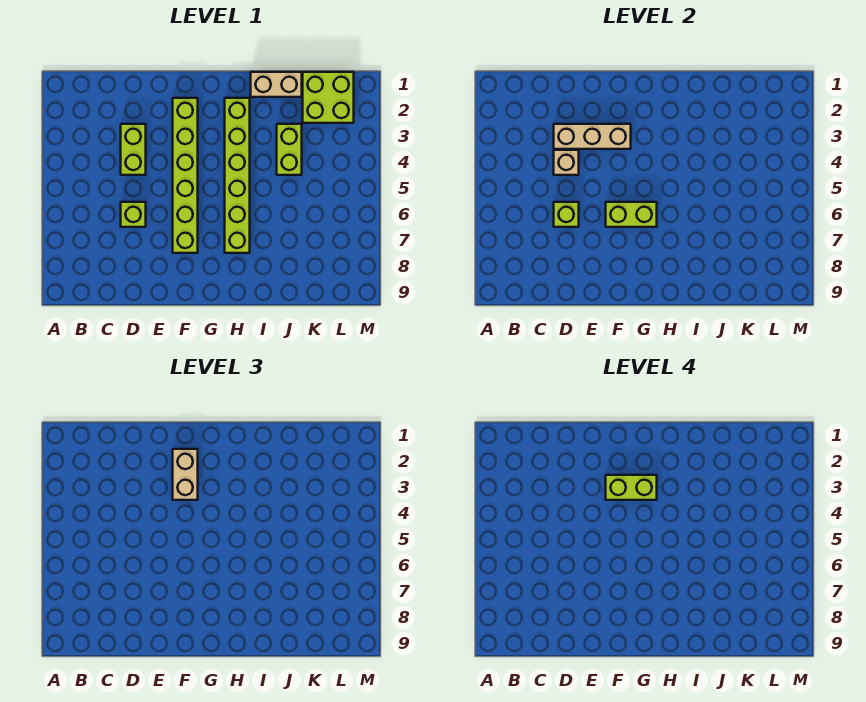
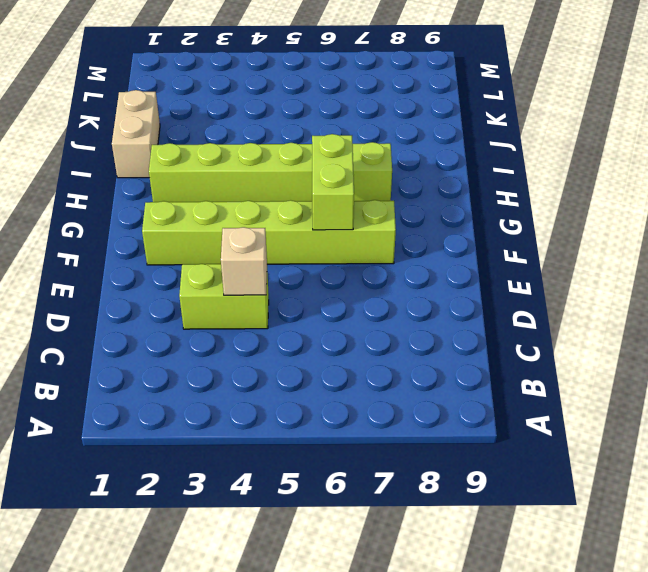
none -> lime brick D6 level 1
none -> lime brick J3:J4 level 1
none -> lime brick K1:L2 level 1

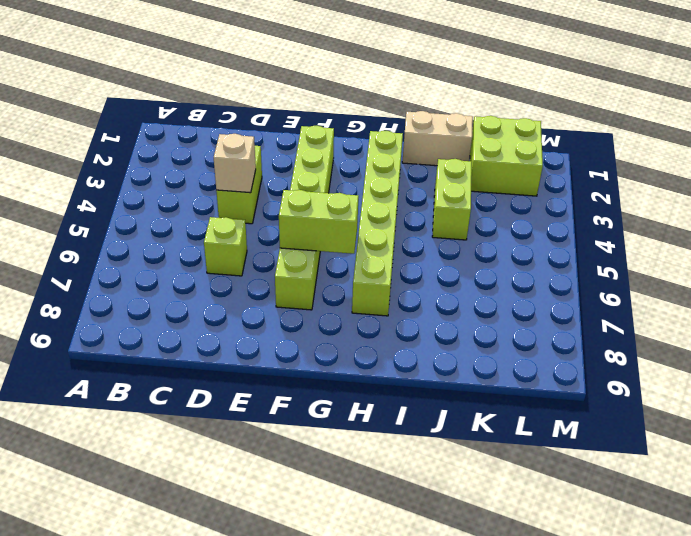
none -> tan brick D3:F3 level 2
none -> lime brick D6 level 2
none -> tan brick F2:F3 level 3

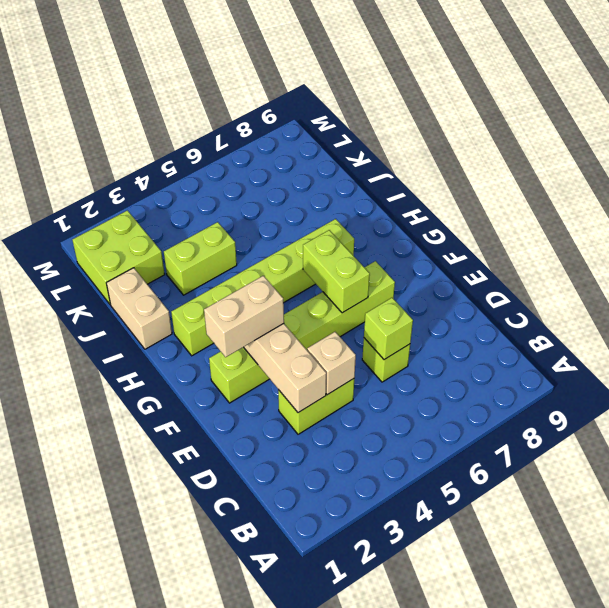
none -> lime brick F3:G3 level 4

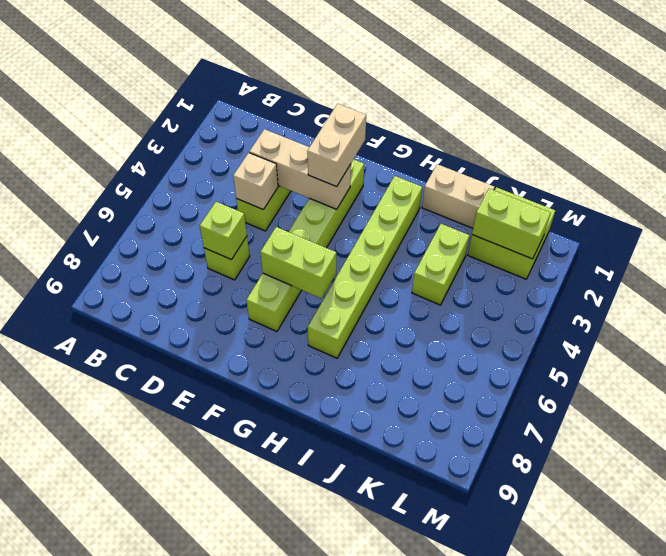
lime brick K2:L2 level 2 -> lime brick F3:G3 level 4

